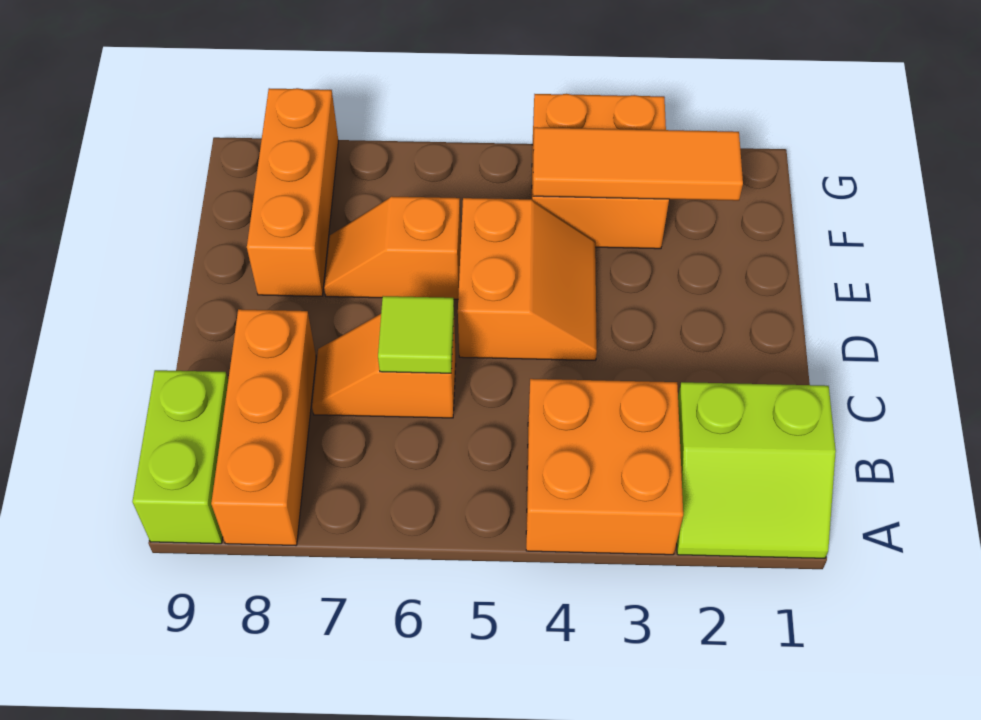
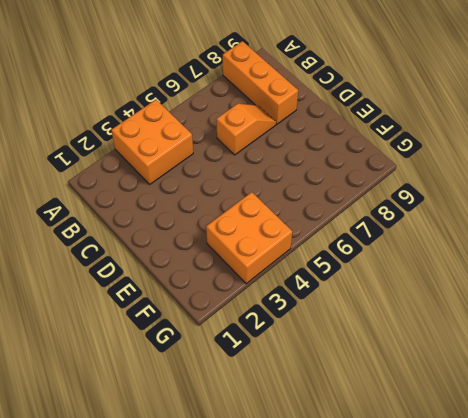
none -> lime slope A1:B2 level 1 top B
none -> lime brick A9:B9 level 1

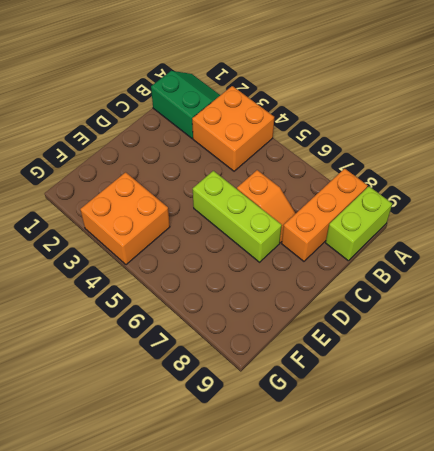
green slope A1:B2 level 1 top B -> lime slope A1:B2 level 1 top B
lime brick D5:D7 level 1 -> orange slope D4:E5 level 1 top 5
none -> orange slope E6:E7 level 1 top 6
none -> orange brick E8:G8 level 1

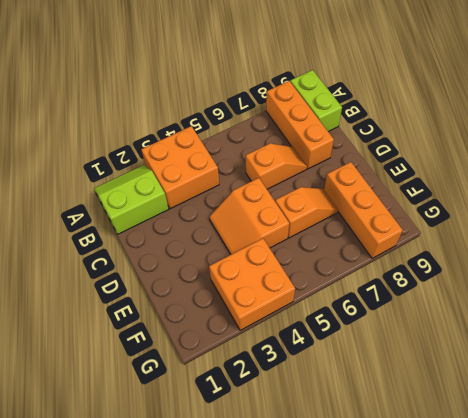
none -> lime tile C6 level 2
none -> orange tile F2:F4 level 2

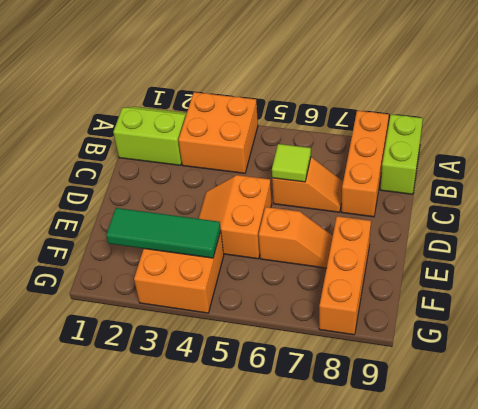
green tile F2:F4 level 2 -> orange tile F2:F4 level 2

